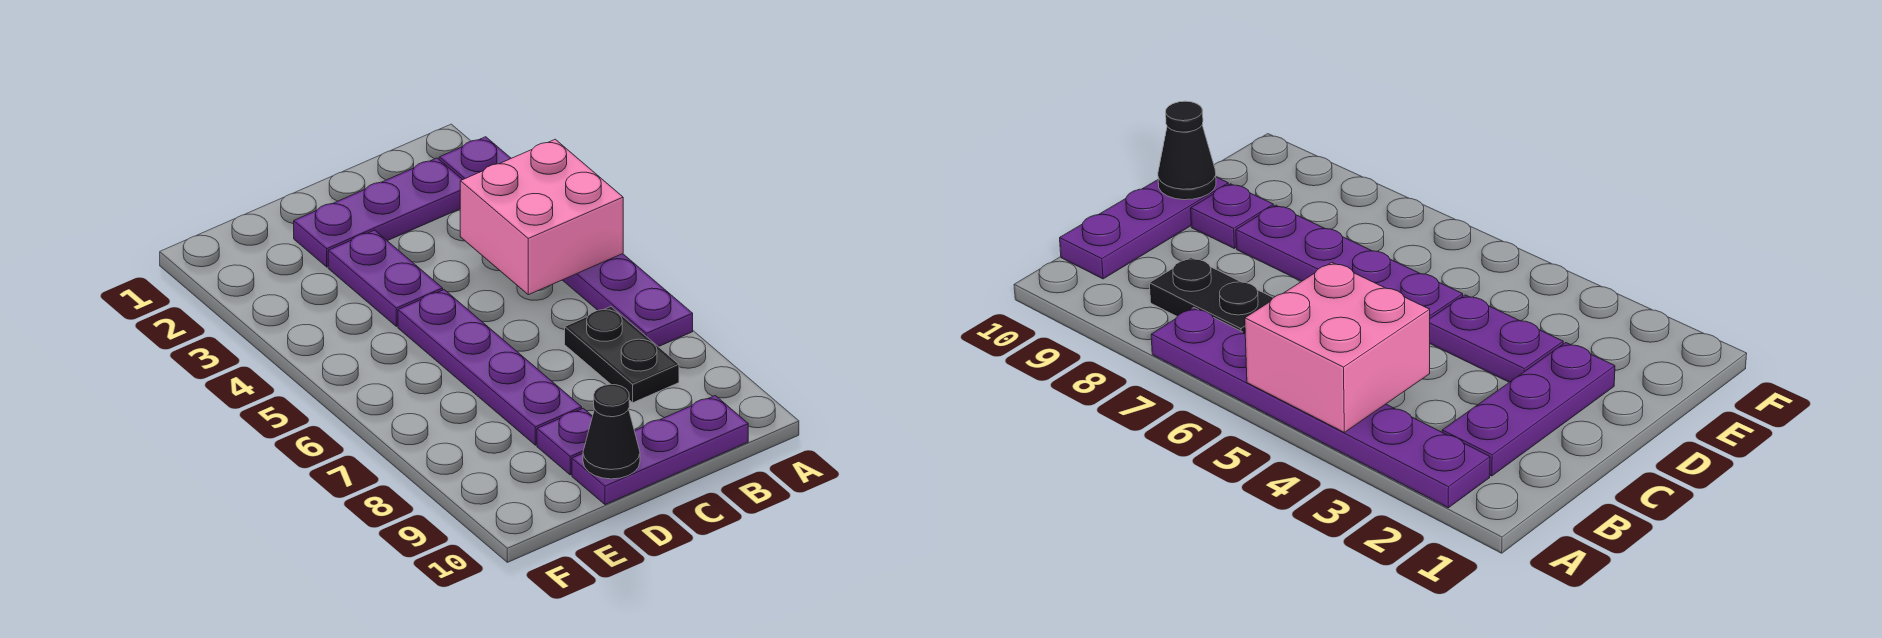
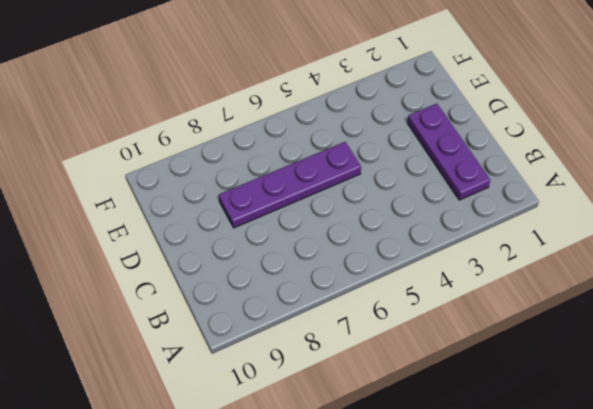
none -> purple plate A2:A7 level 1
none -> black plate B7:B8 level 1

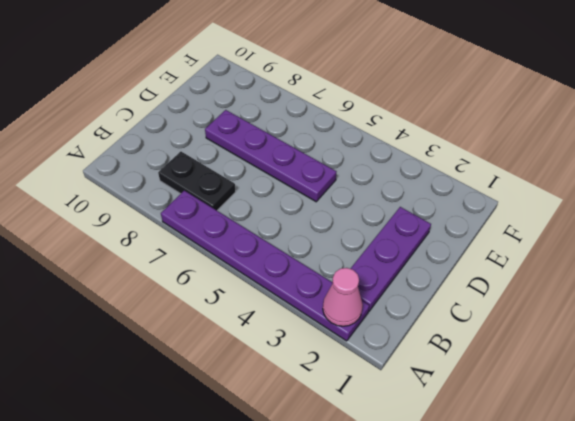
pink cone A2 level 2 -> none
none -> purple plate B10:D10 level 1
none -> purple plate D3:D4 level 1

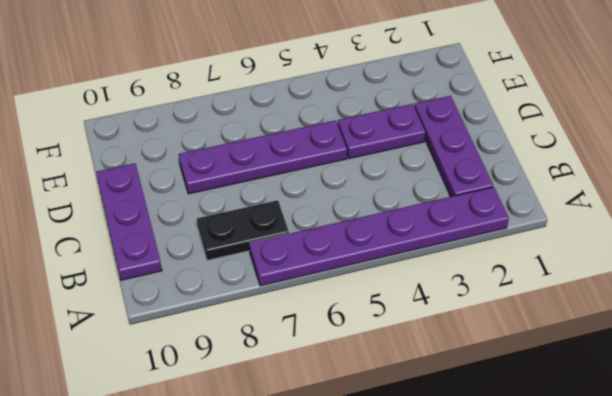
none -> purple plate D9 level 1
none -> pink brick A4:B5 level 2

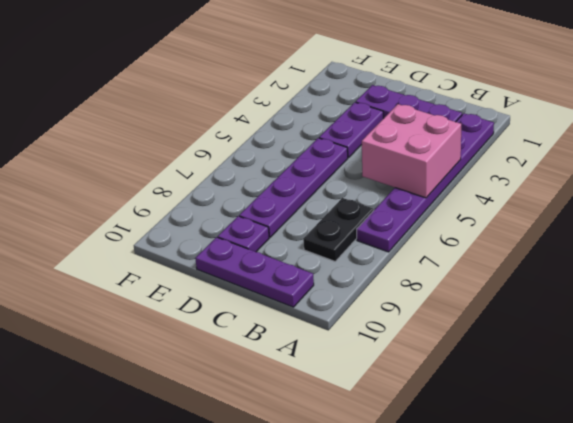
none -> black cone D10 level 2

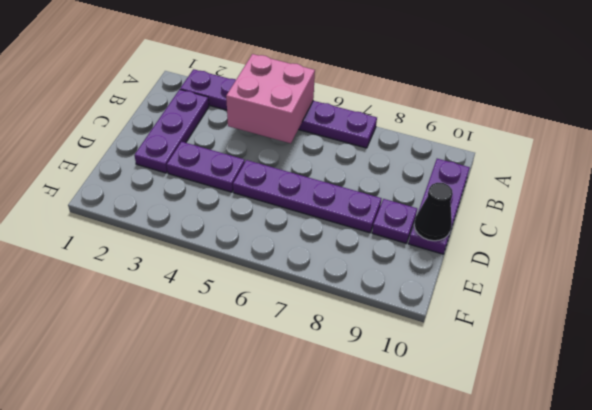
none -> black plate B7:B8 level 1

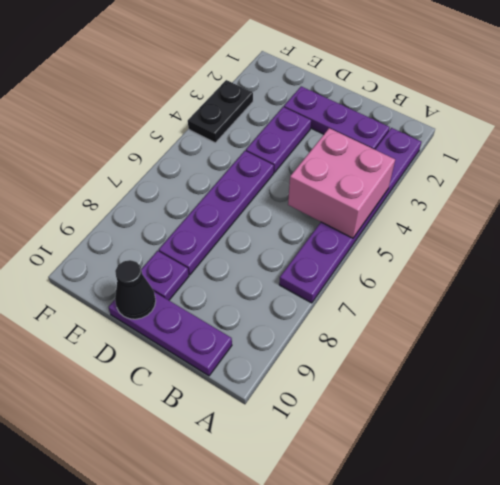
black plate F3:F4 level 1 -> black plate B7:B8 level 1

